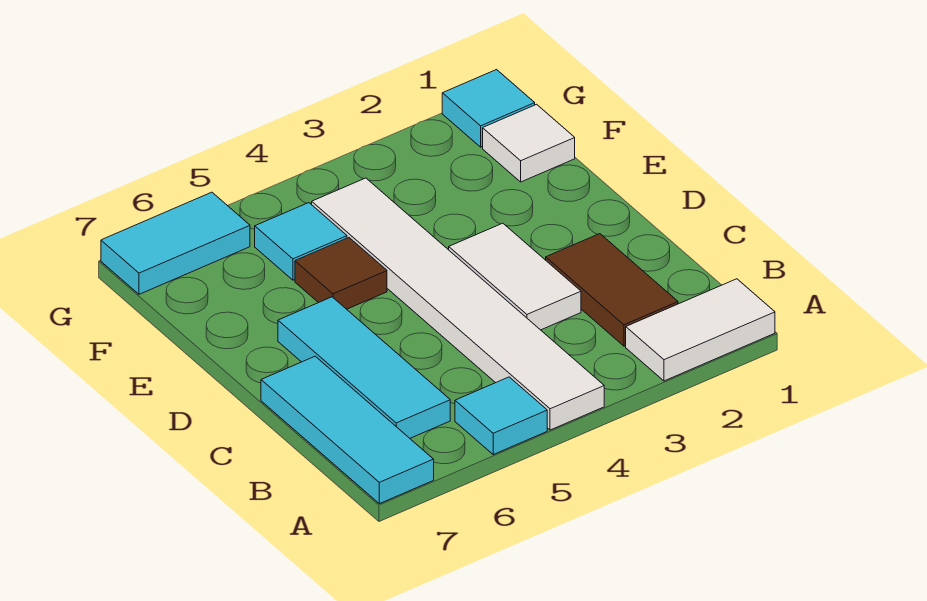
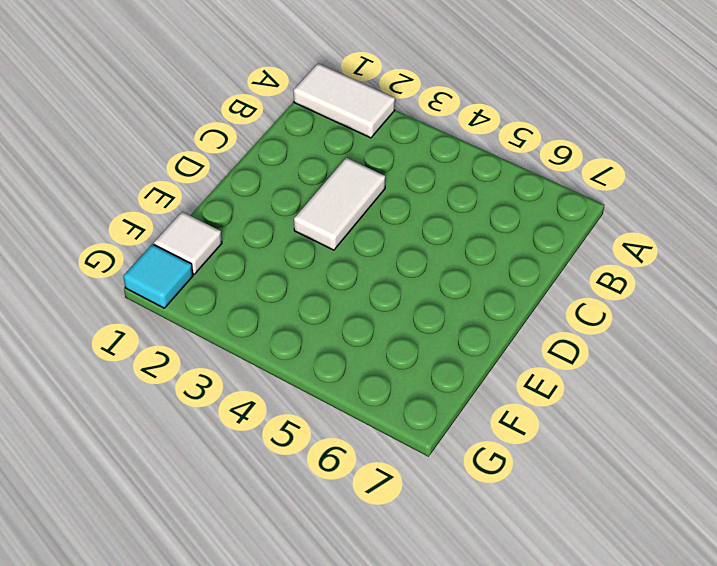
none -> white tile A4:F4 level 1
none -> cyan tile A5 level 1
none -> cyan tile A7:C7 level 1

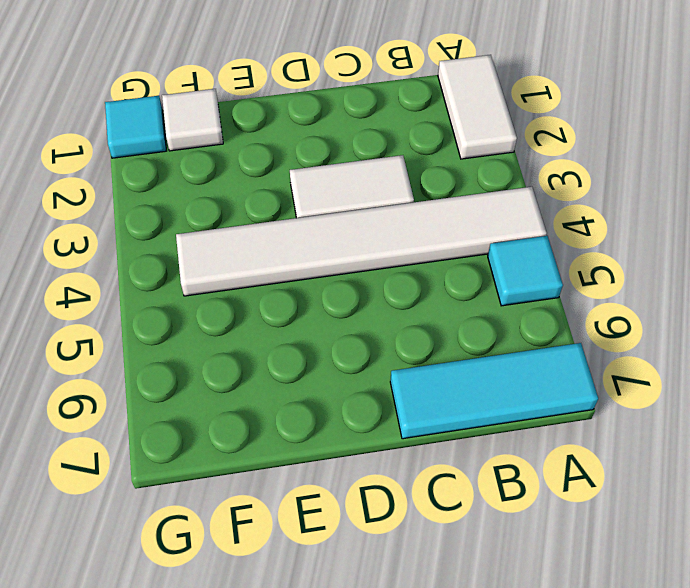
none -> brown tile B2:C2 level 1
none -> cyan tile B6:D6 level 1
none -> brown tile E5 level 1

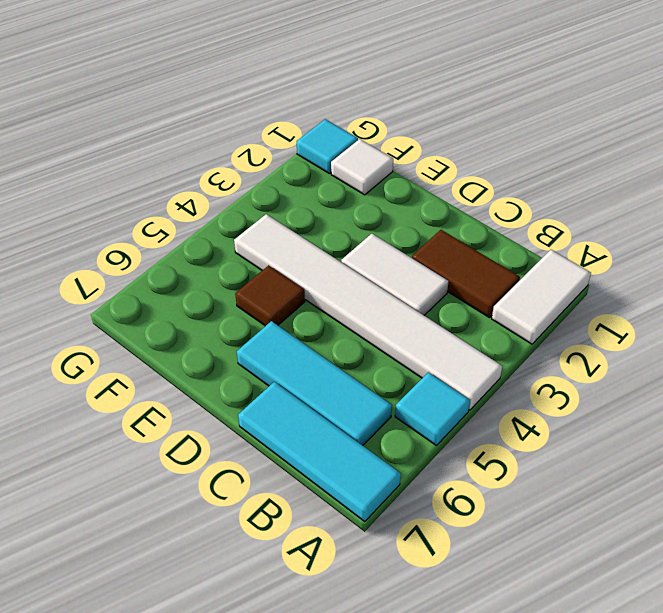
none -> cyan tile F5 level 1
none -> cyan tile G6:G7 level 1

